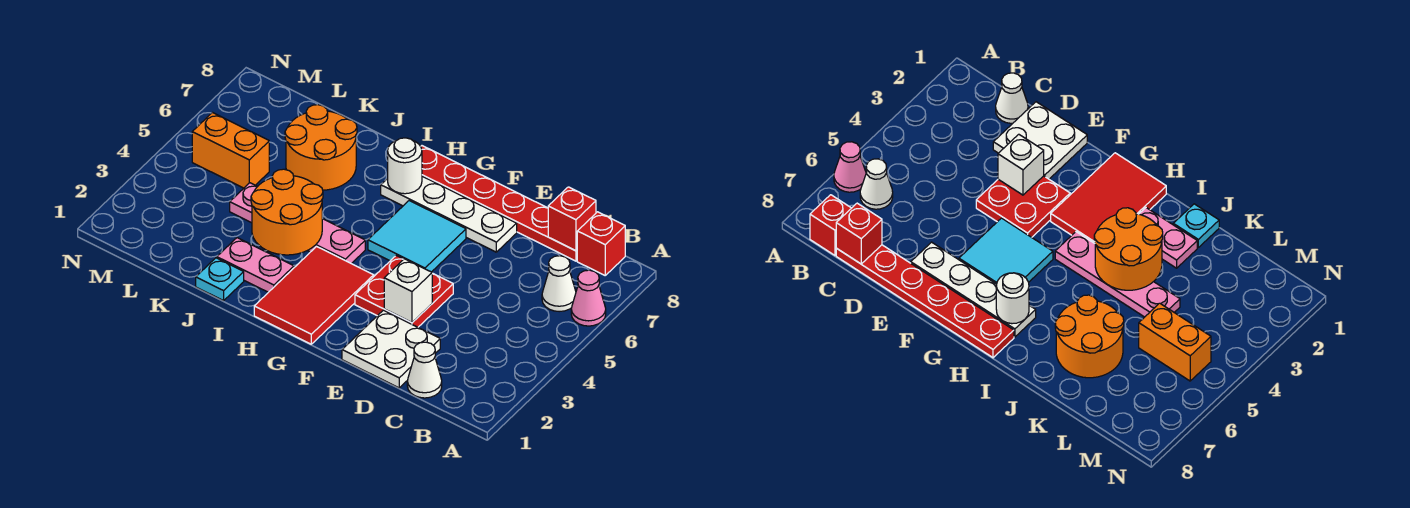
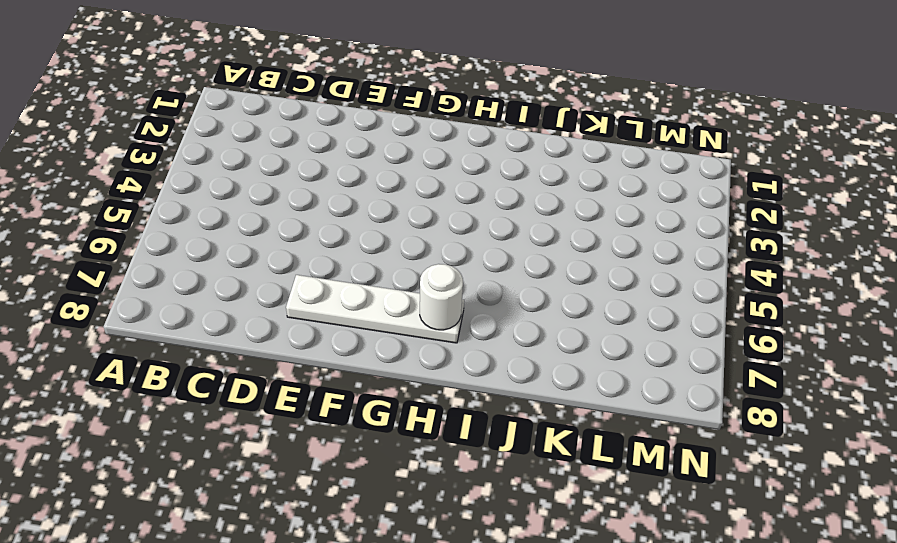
none -> pink cone A6 level 1
none -> white cone B6 level 1
none -> red brick B8 level 1

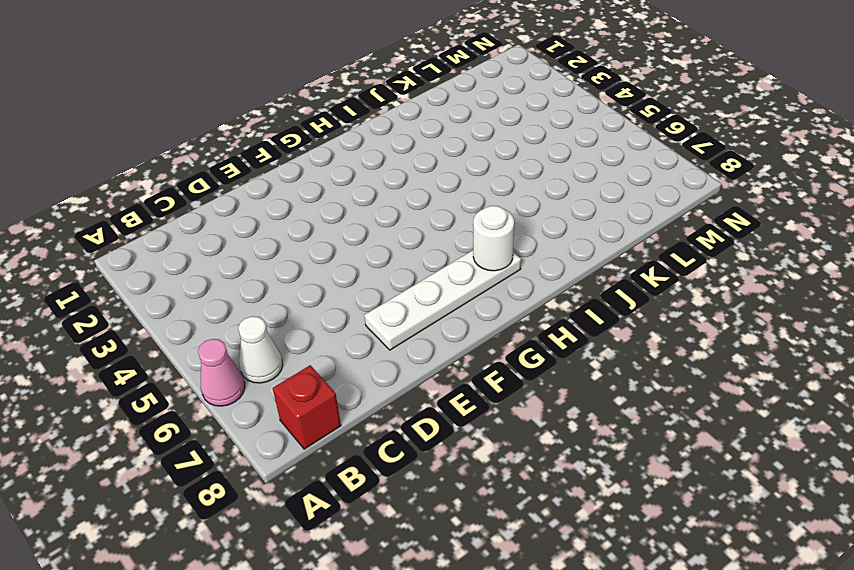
none -> white cone C1 level 1
none -> red plate C8:H8 level 1
none -> white plate D1:E2 level 1

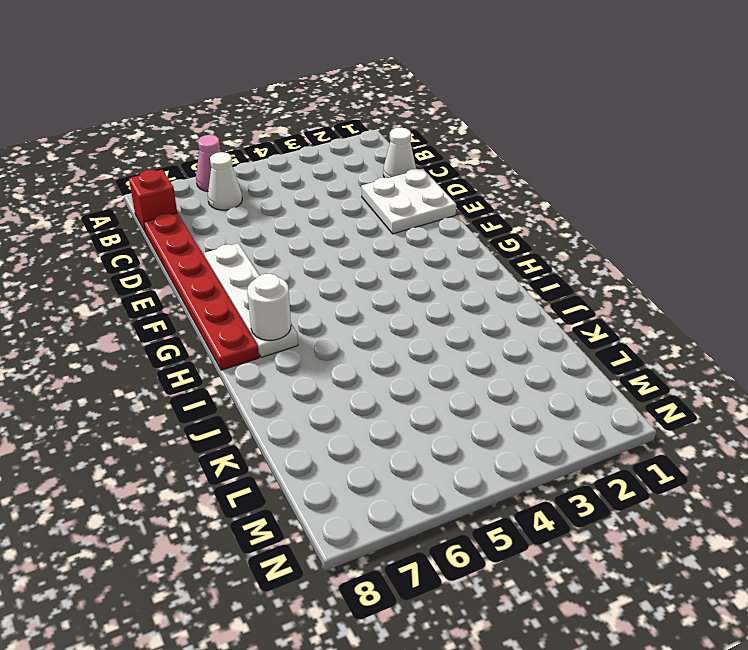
none -> red plate E3:F4 level 1
none -> cyan tile F5:G6 level 1
none -> red tile G1:H3 level 1

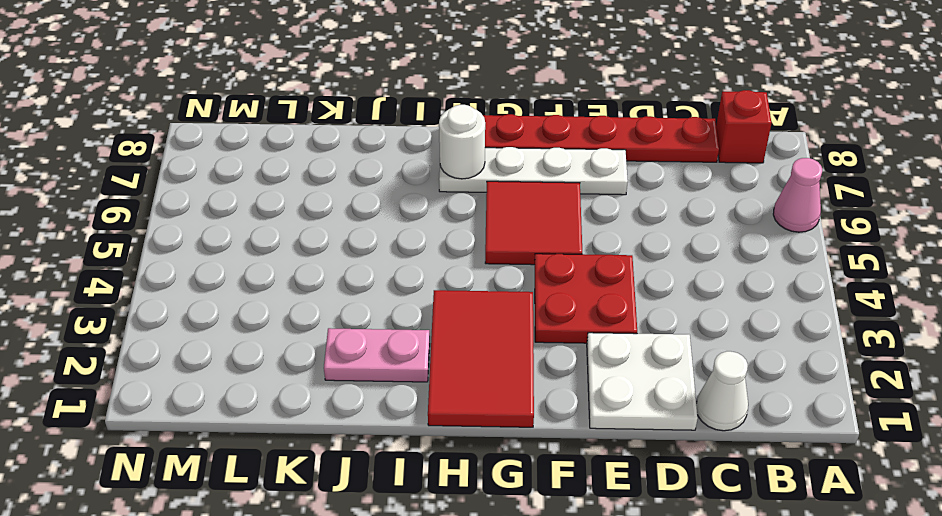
red tile F5:G6 level 1 -> cyan tile F5:G6 level 1
none -> white cone B6 level 1
none -> pink plate H4:K4 level 1
none -> cyan plate J1 level 1

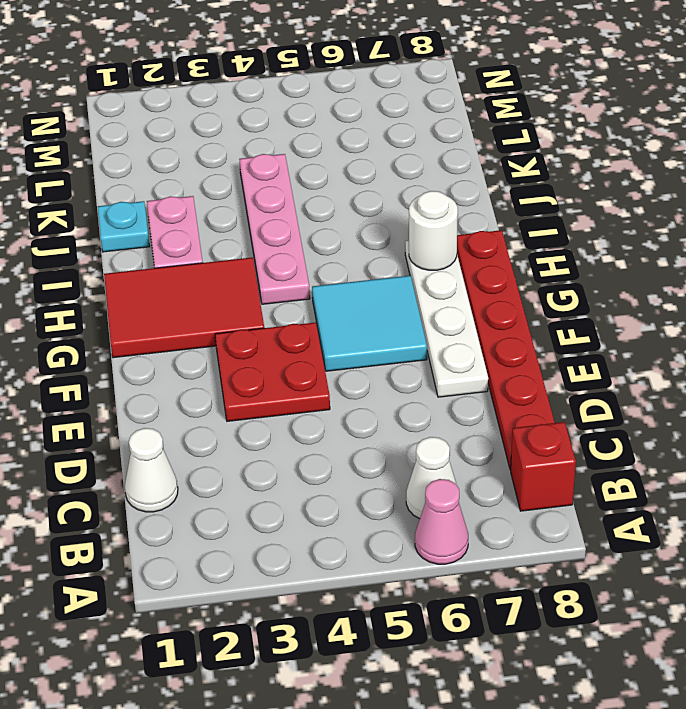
none -> white plate D1:E2 level 1
none -> orange round brick J6:K7 level 1
none -> orange brick L5:M5 level 1

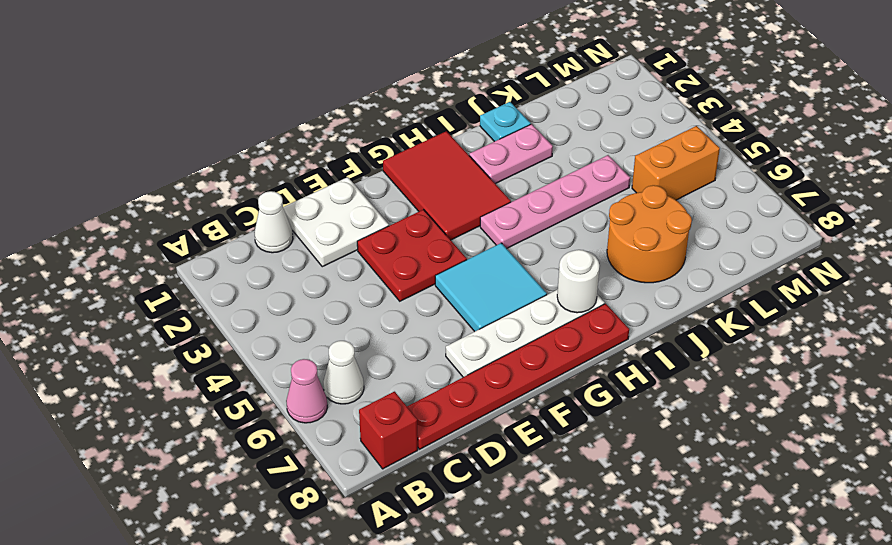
none -> red brick C8 level 2
none -> white brick E3 level 2
none -> orange round brick I3:J4 level 2

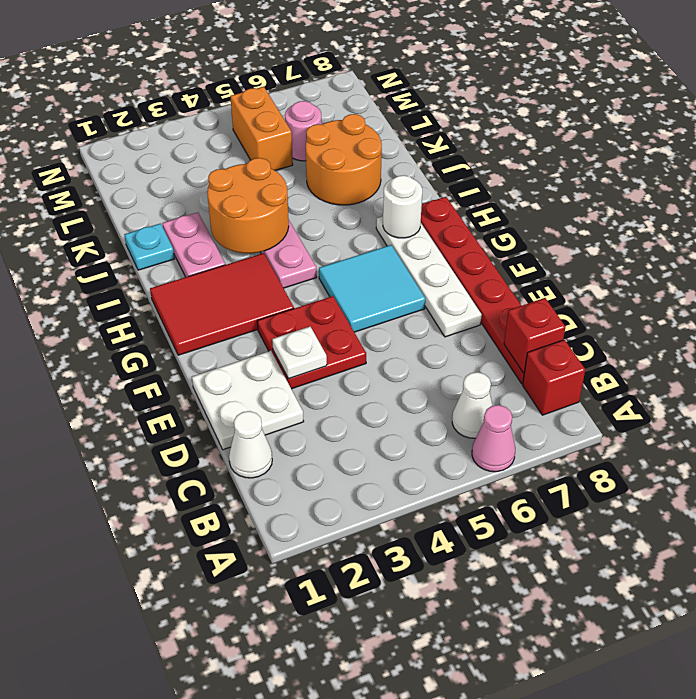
white plate E3 level 2 -> white brick E3 level 2
pink round brick L6 level 1 -> none

